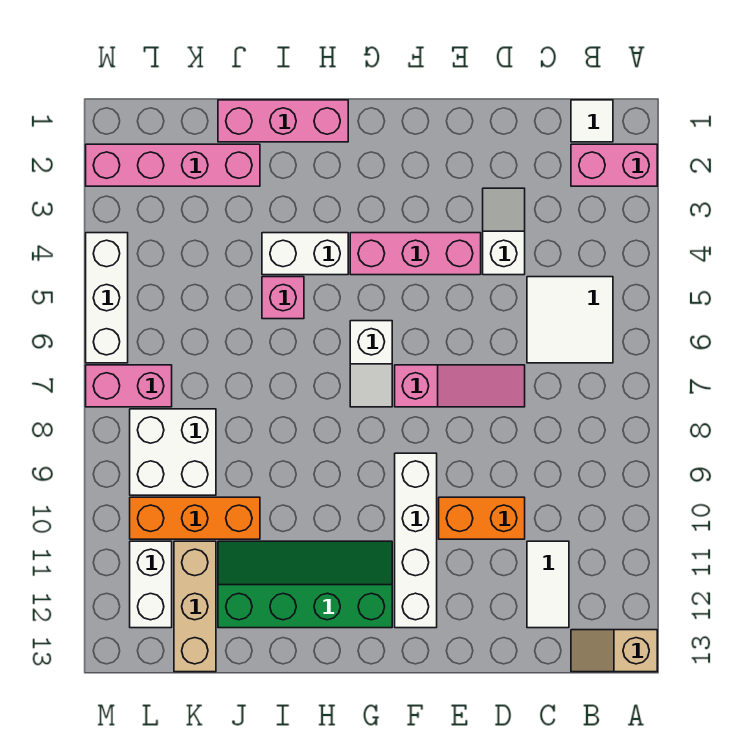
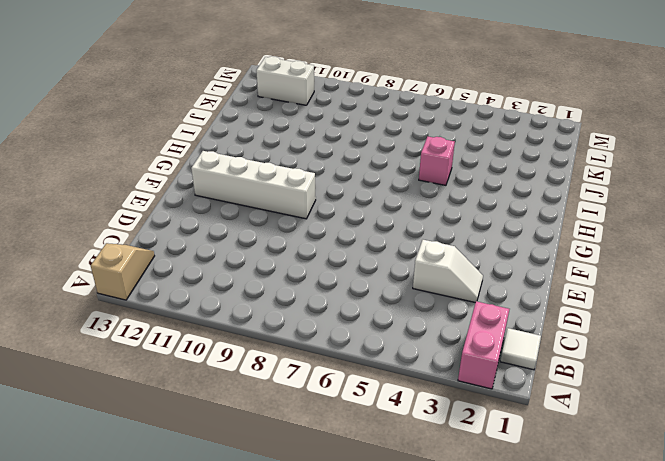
none -> white tile B5:C6 level 1
none -> white tile C11:C12 level 1
none -> pink slope D7:F7 level 1 top F

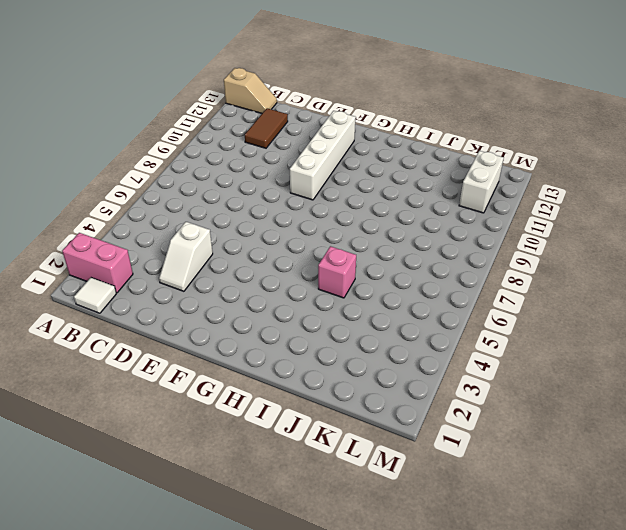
brown tile C11:C12 level 1 -> white tile C11:C12 level 1
none -> white tile B5:C6 level 1
none -> pink slope D7:F7 level 1 top F
none -> orange brick D10:E10 level 1

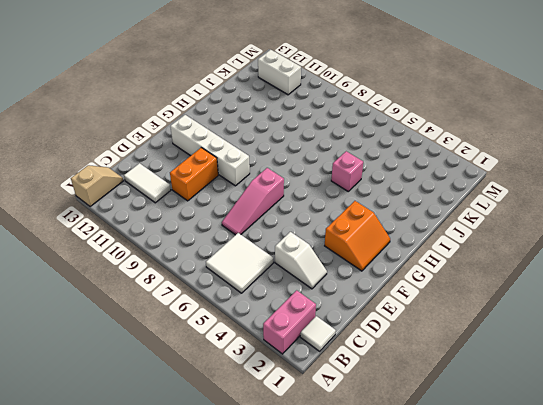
orange slope F2:G3 level 1 top 3 -> none
none -> pink brick E4:G4 level 1
none -> white slope G6:G7 level 1 top 6
none -> green slope G11:J12 level 1 top 12

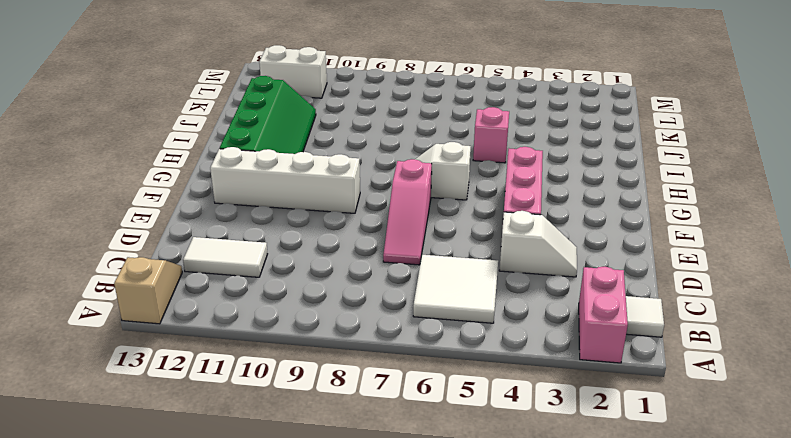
none -> orange brick D10:E10 level 1
none -> pink brick H1:J1 level 1
none -> white brick H4:I4 level 1

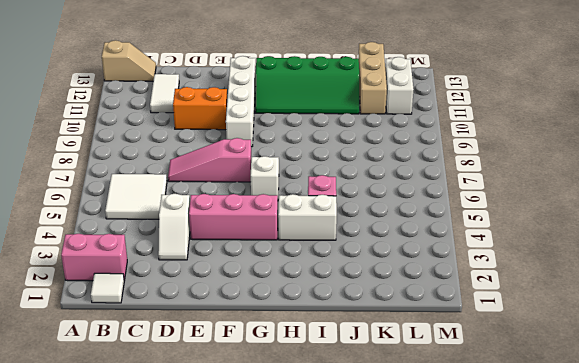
none -> pink brick H1:J1 level 1
none -> pink brick J2:M2 level 1
none -> orange brick J10:L10 level 1

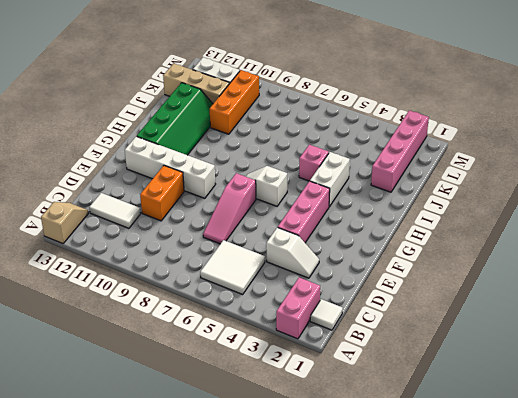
none -> pink brick H1:J1 level 1
none -> white brick K8:L9 level 1
none -> pink brick L7:M7 level 1

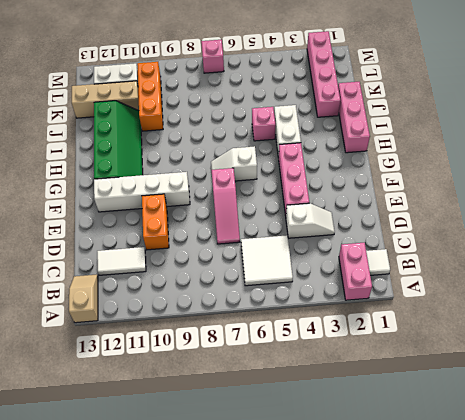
pink brick M7 level 1 -> pink brick L7:M7 level 1
none -> white brick K8:L9 level 1
none -> white brick M4:M6 level 1

